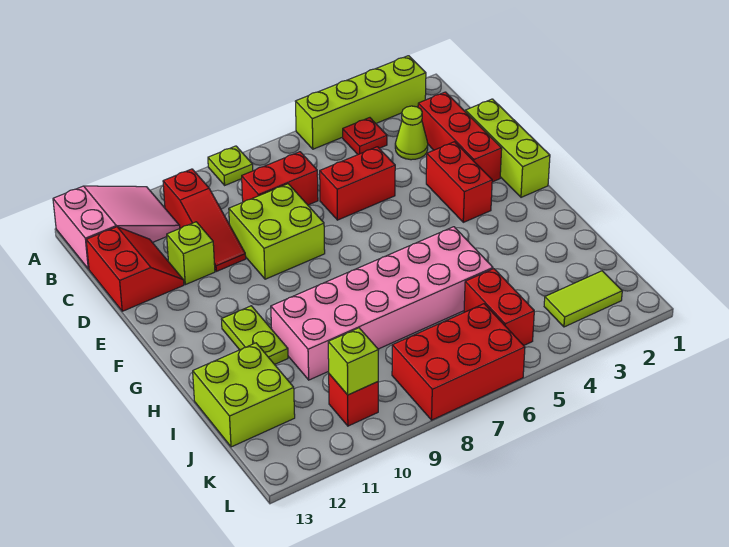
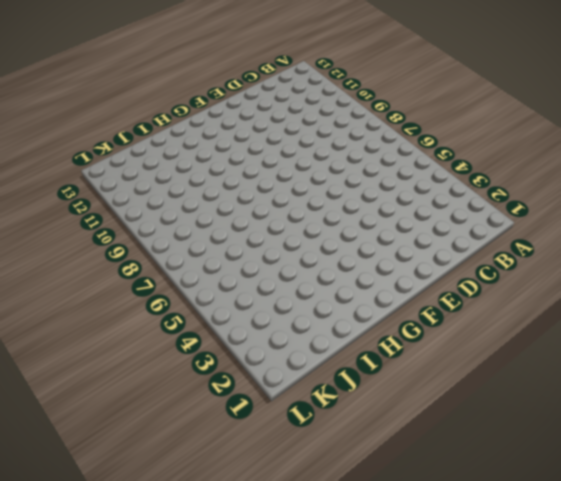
none -> lime brick A2:A5 level 1
none -> lime plate A8 level 1
none -> pink slope A11:B13 level 1 top 13

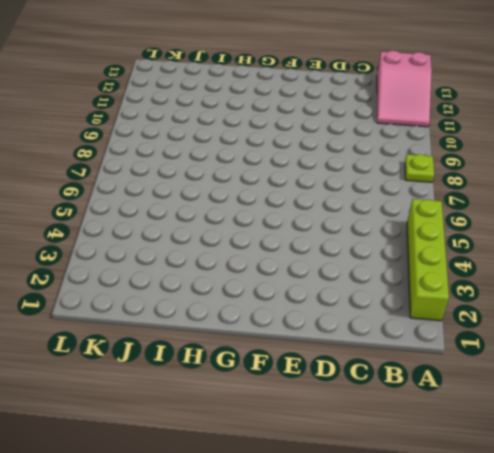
none -> red plate B4 level 1
none -> red slope B10:D10 level 1 top B
none -> red brick C2:E2 level 1

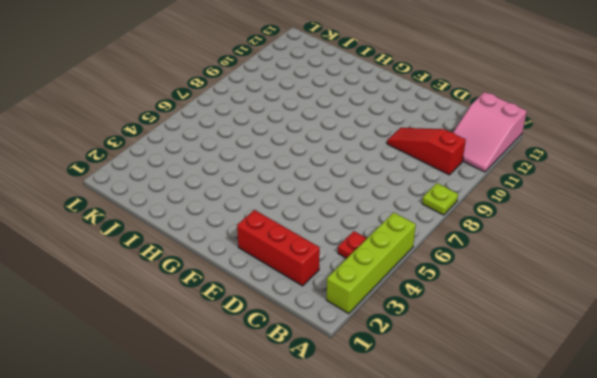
none -> lime cone C3 level 1
none -> red brick C7:C8 level 1
none -> red slope C12:D13 level 1 top 13

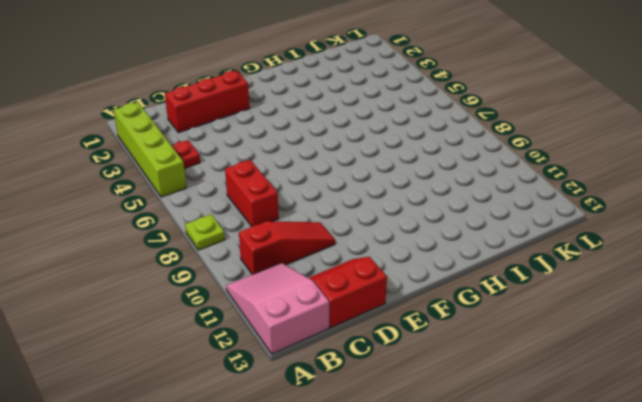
none -> lime cone C3 level 1
none -> lime brick D1:F1 level 1
none -> red brick D5:D6 level 1

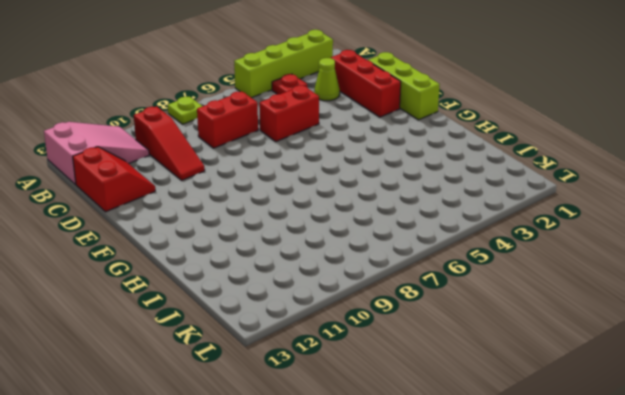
none -> lime brick D8:E9 level 1
none -> lime brick D11 level 1
none -> red brick E3:F3 level 1

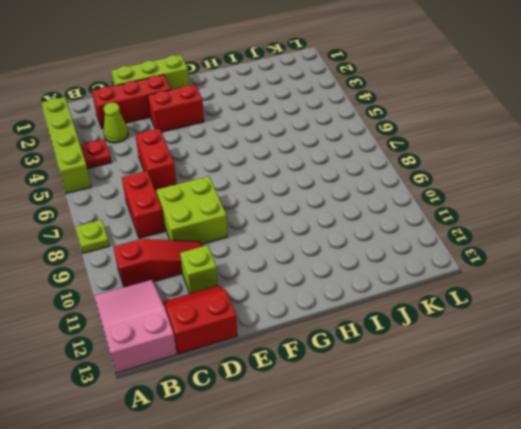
none -> lime plate G11:H11 level 1
none -> pink brick H5:I10 level 1
none -> lime brick I12:J13 level 1

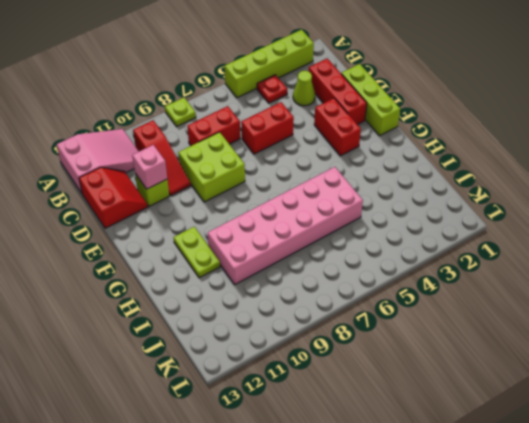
pink brick D11 level 2 -> none
none -> lime brick I12:J13 level 1
none -> red brick J5:K5 level 1
none -> lime tile K2:K3 level 1

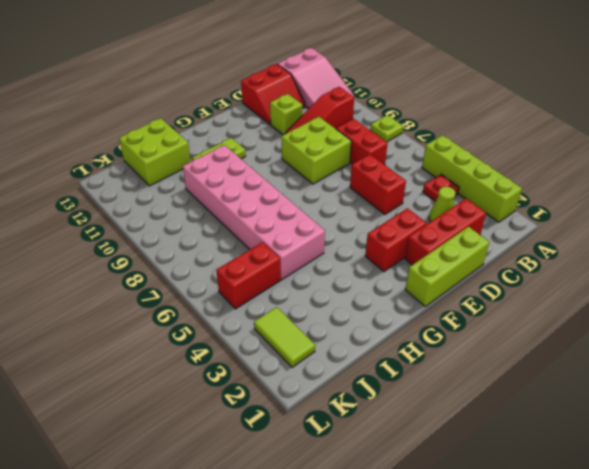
none -> red brick K6:L8 level 1
none -> red brick K10 level 1
none -> lime brick K10 level 2

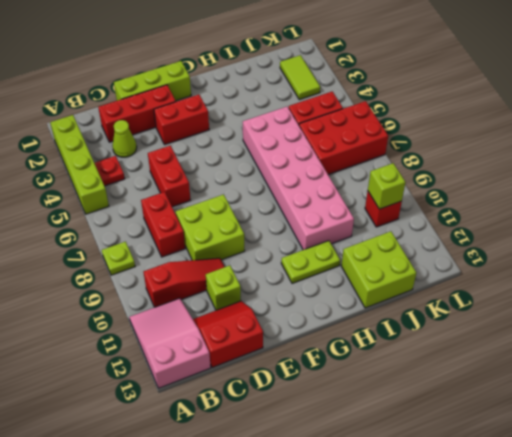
red brick J6:L7 level 1 -> red brick K6:L8 level 1

